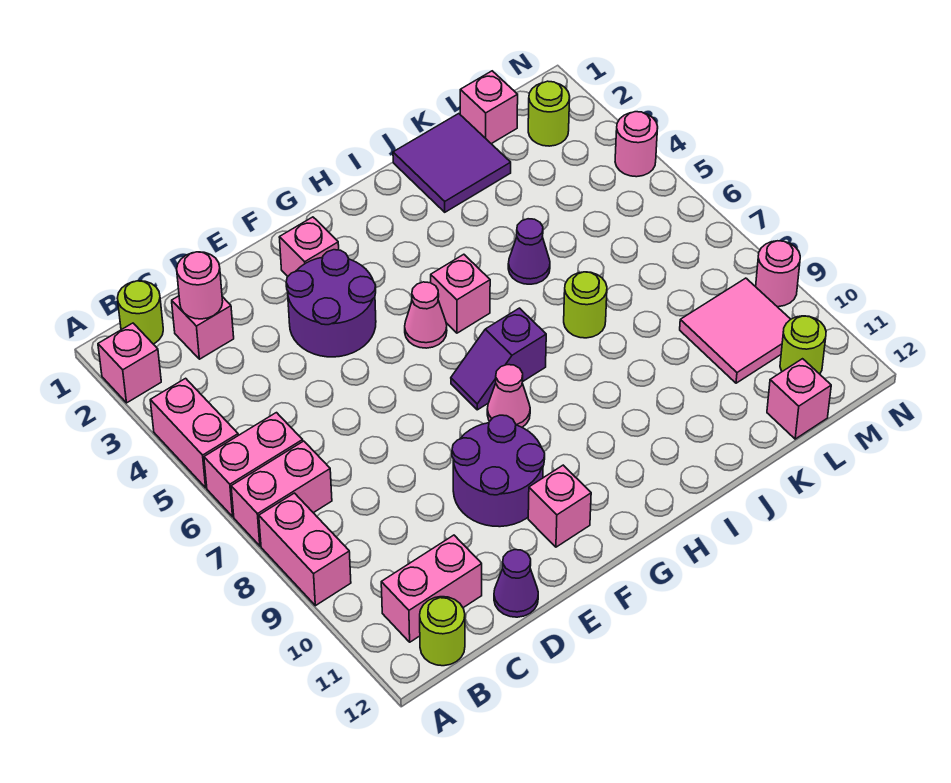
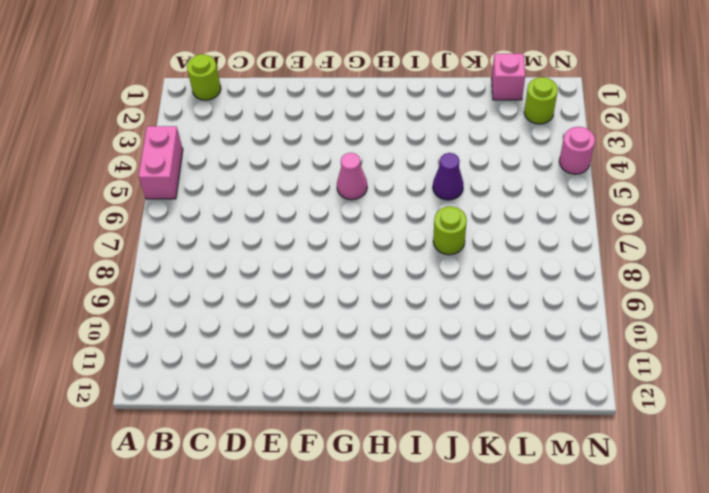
none -> pink brick A2 level 1
none -> pink brick A6:B6 level 1
none -> pink brick A7:B7 level 1

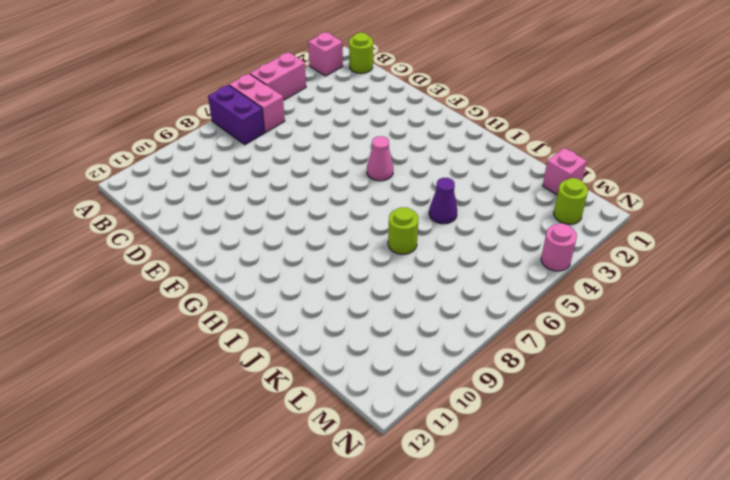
purple brick A7:B7 level 1 -> pink brick A7:B7 level 1
none -> pink brick A8:A9 level 1
none -> pink brick B11:C11 level 1
none -> lime round brick B12 level 1

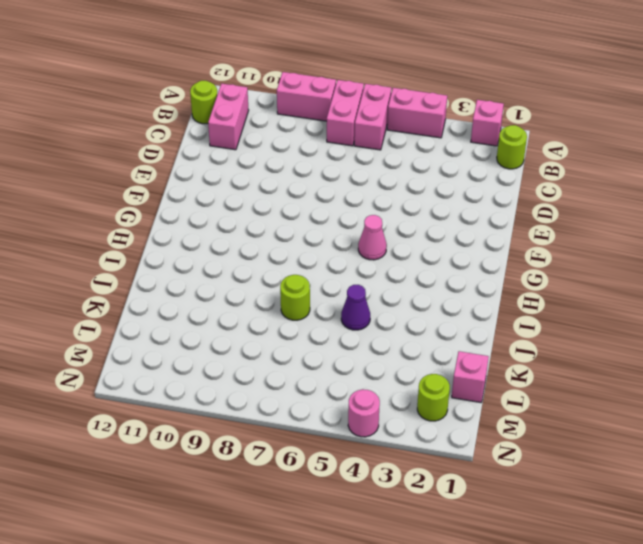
none -> pink brick C2 level 1
none -> purple cone D12 level 1
none -> purple round brick E3:F4 level 1

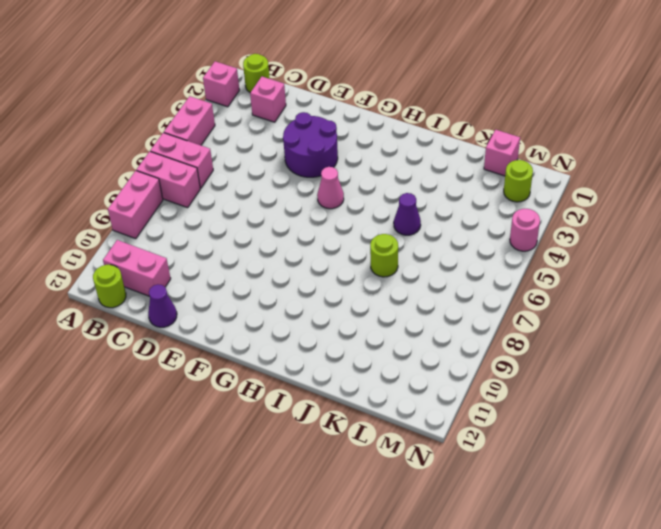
none -> purple round brick E9:F10 level 1
none -> pink brick F2 level 1
none -> pink brick F11 level 1

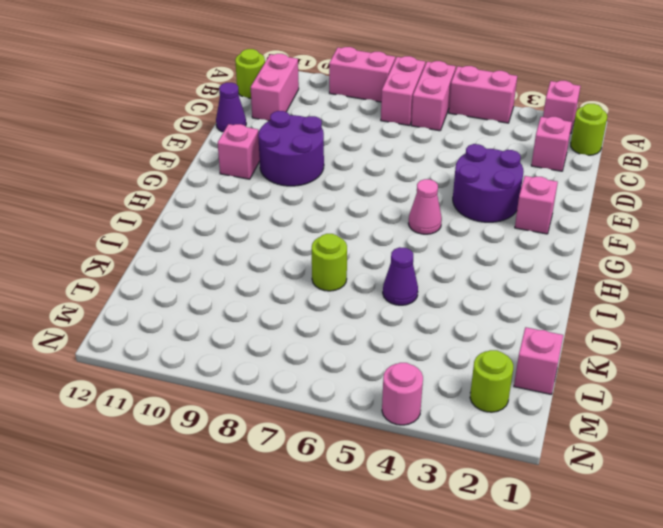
none -> purple slope G7:H7 level 1 top H
none -> pink cone G8 level 1
none -> pink brick H5 level 1

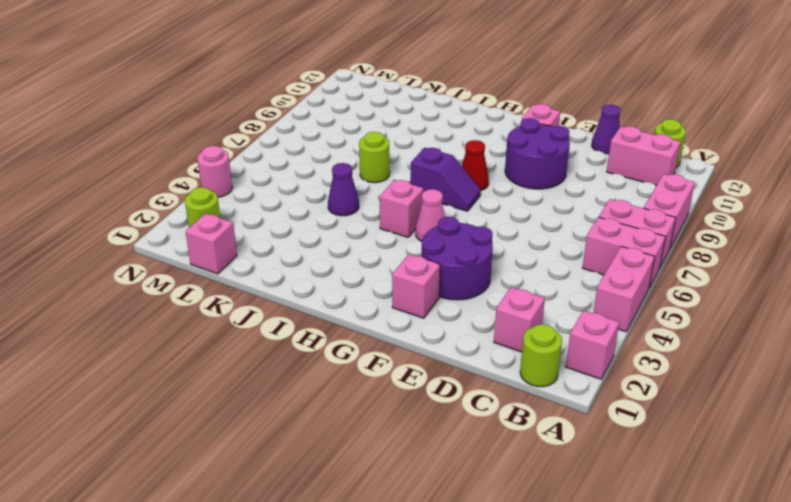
red cone G8 level 1 -> pink cone G8 level 1
none -> purple tile J1:K2 level 1
none -> pink tile L9:M10 level 1
none -> pink brick L12 level 1

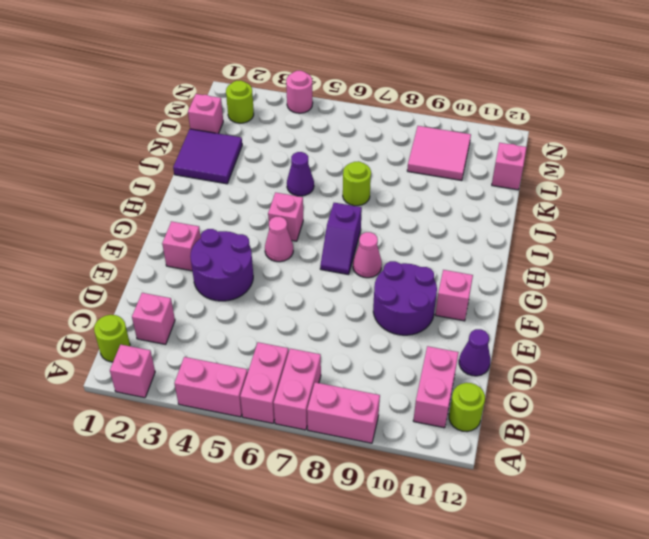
none -> lime round brick M11 level 1
none -> pink round brick N9 level 1
none -> pink round brick C2 level 2

